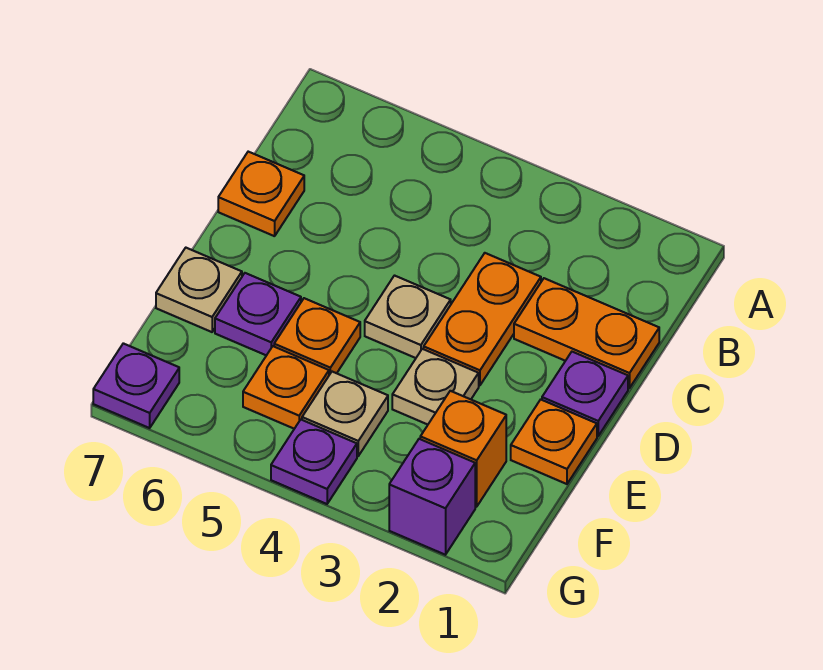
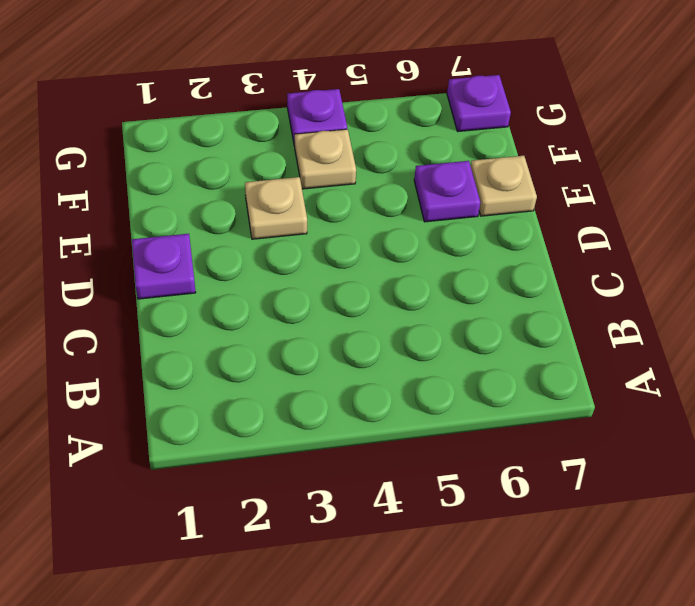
none -> orange plate C1:C2 level 1
none -> orange plate C3:D3 level 1
none -> orange plate C7 level 1

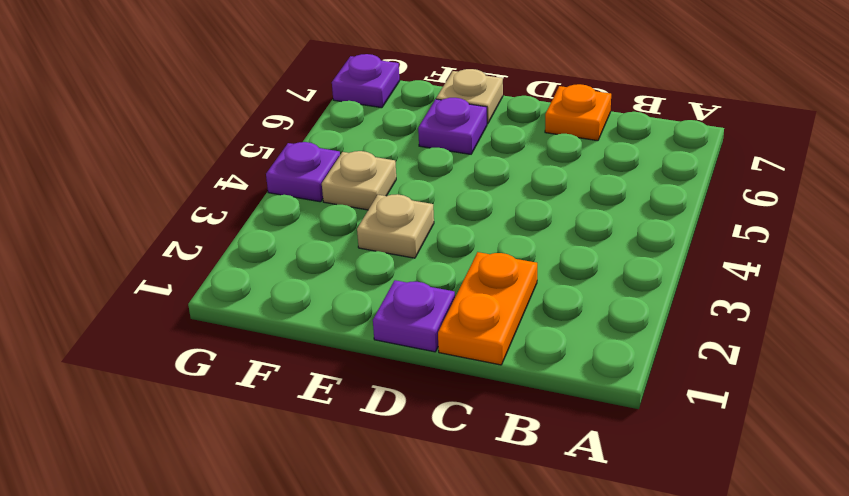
none -> orange plate C3:D3 level 1
none -> tan plate D4 level 1
none -> orange plate E1 level 1

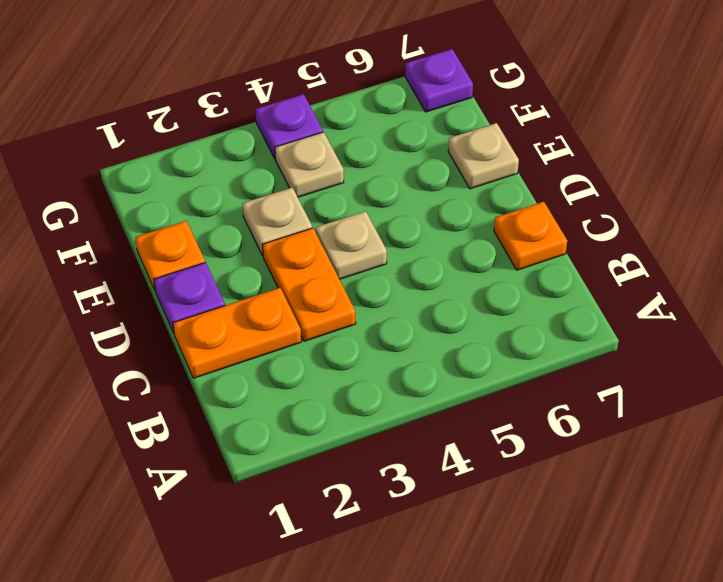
none -> orange plate E5 level 1
none -> purple plate E6 level 1
none -> orange brick F2 level 1

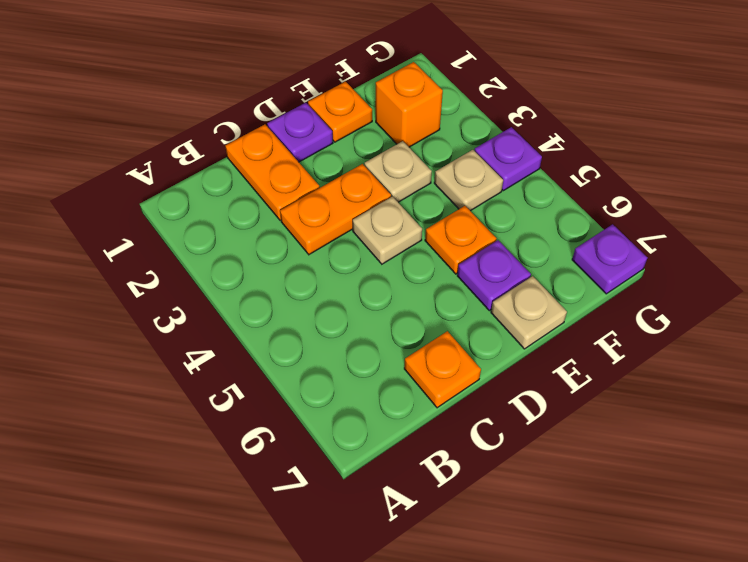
none -> orange plate F5 level 1
none -> purple brick G2 level 1

